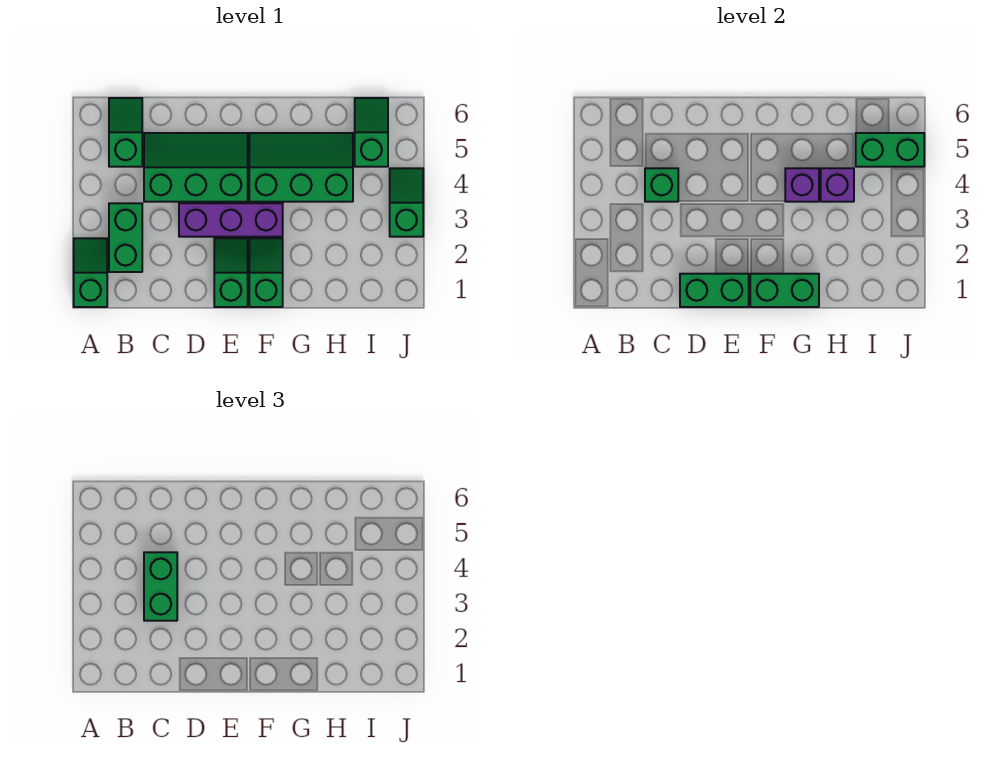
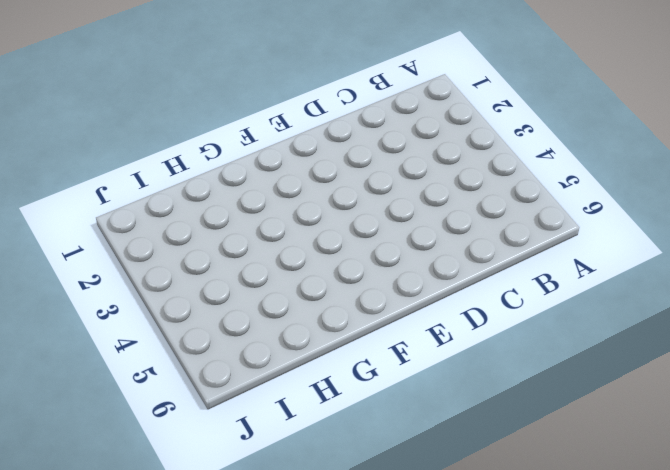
none -> green slope A1:A2 level 1 top 1
none -> green brick B2:B3 level 1
none -> green slope B5:B6 level 1 top 5

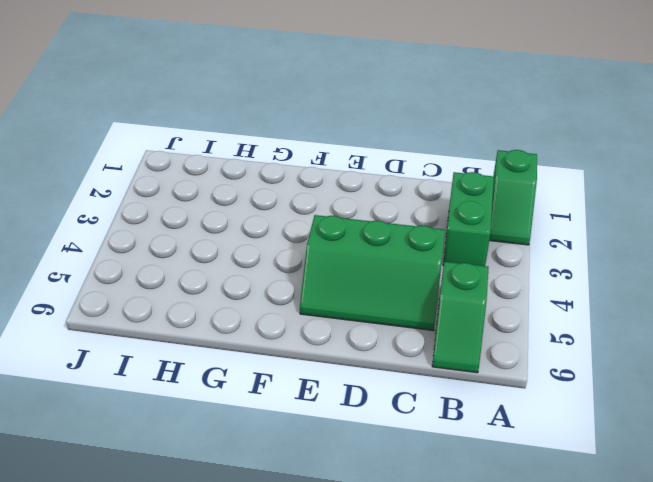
none -> purple brick D3:F3 level 1
none -> green slope E1:E2 level 1 top 1
none -> green slope F1:F2 level 1 top 1

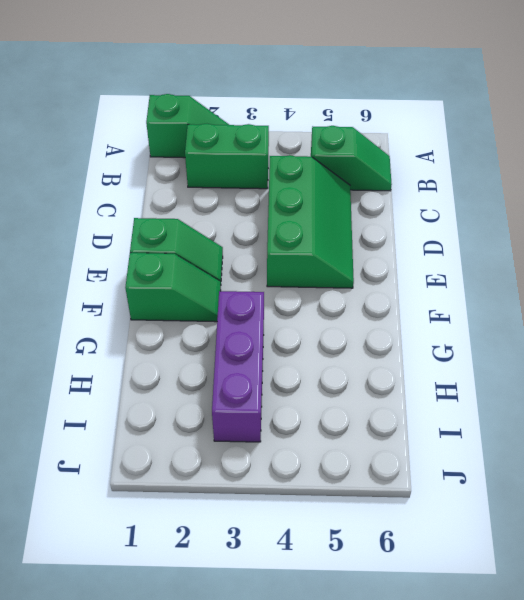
purple brick G3:I3 level 1 -> purple brick D3:F3 level 1
none -> green slope F4:H5 level 1 top 4
none -> green slope I5:I6 level 1 top 5
none -> green slope J3:J4 level 1 top 3

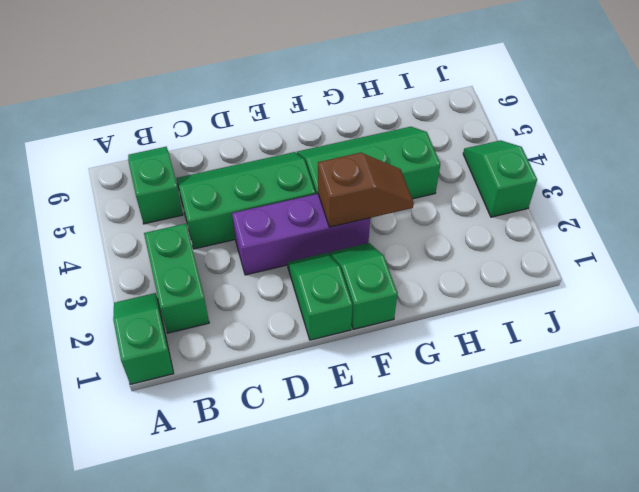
brown slope F3:G3 level 2 top F -> none
none -> green slope I5:I6 level 1 top 5
none -> green brick C4 level 2
none -> green brick D1:E1 level 2

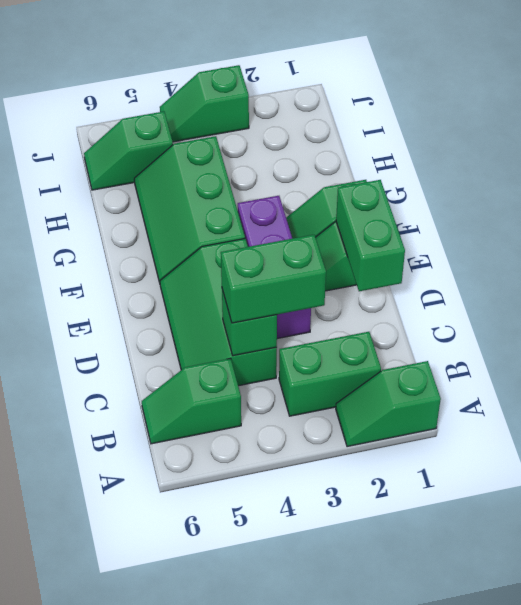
none -> green brick F1:G1 level 2
none -> purple brick G4 level 2
none -> purple brick H4 level 2

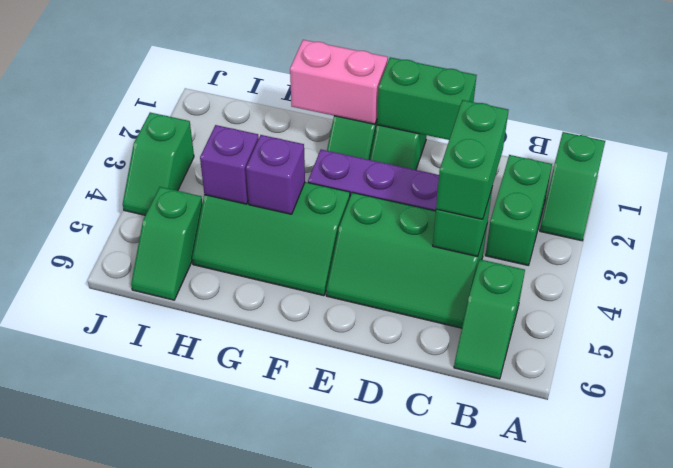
pink brick F1:G1 level 2 -> green brick F1:G1 level 2
none -> green brick I5:J5 level 2

